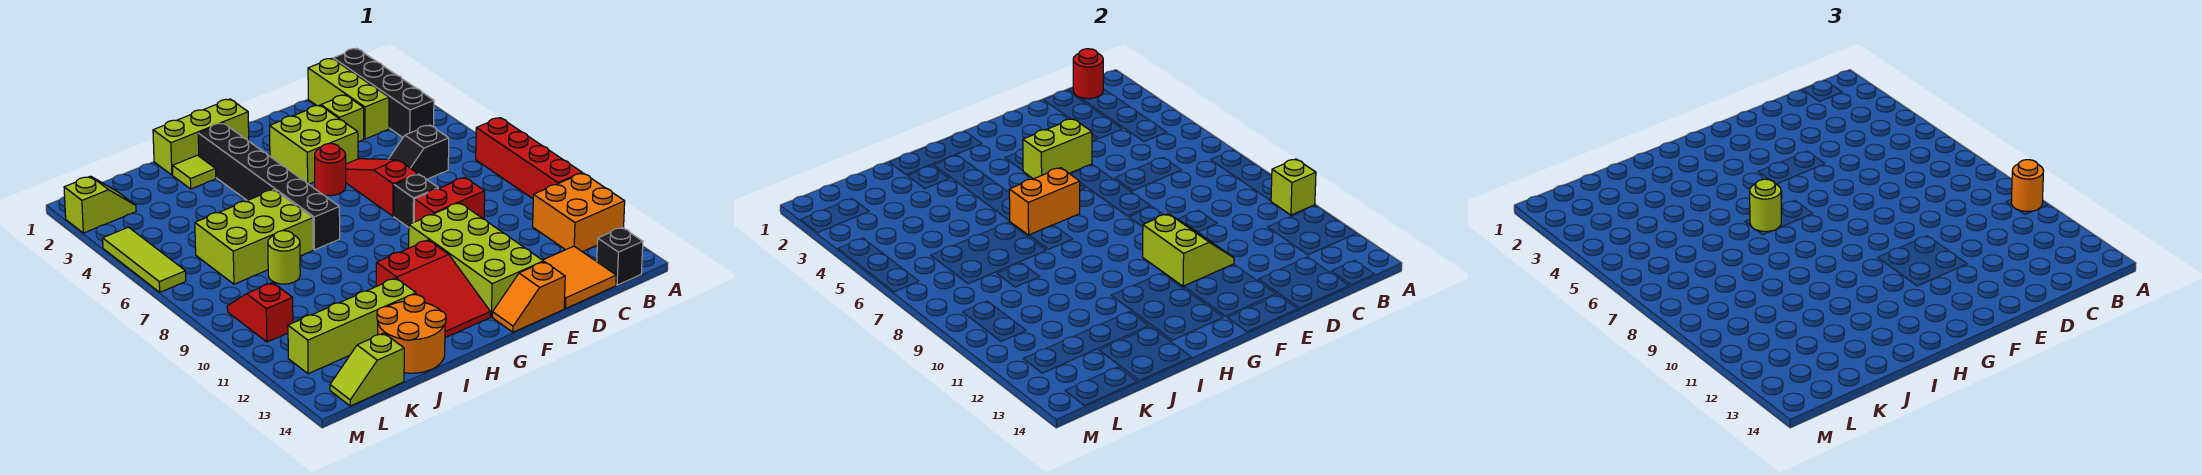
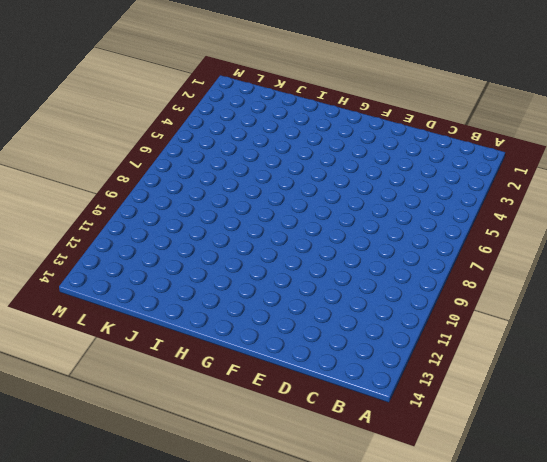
none -> red brick A7:A10 level 1
none -> orange brick A11:B12 level 1
none -> black brick B1:B4 level 1
none -> black brick B14 level 1

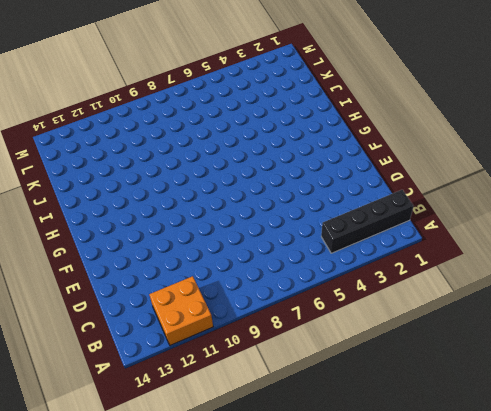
none -> red brick A7:A10 level 1
none -> black brick B14 level 1
none -> lime brick C1:C3 level 1
none -> black slope C6:D6 level 1 top C

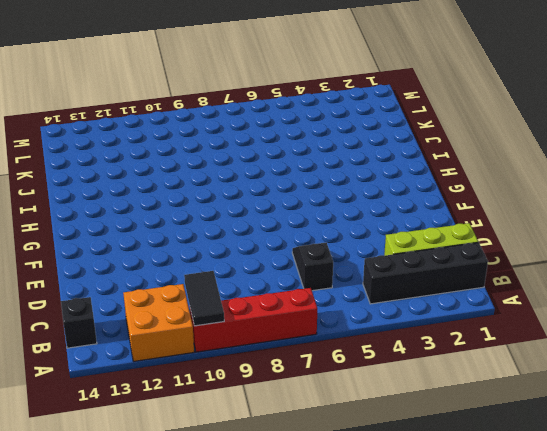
black tile A10:B10 level 2 -> lime brick A10 level 2
none -> orange tile C13:D14 level 1
none -> lime brick D3 level 1
none -> red brick D9:E9 level 1
none -> lime brick E3:F4 level 1

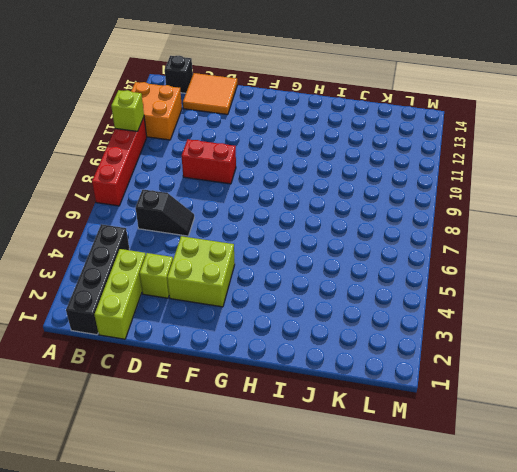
none -> red slope E5:E7 level 1 top 7
none -> black brick E8 level 1
none -> lime brick E10:F13 level 1
none -> orange slope E14:F14 level 1 top E

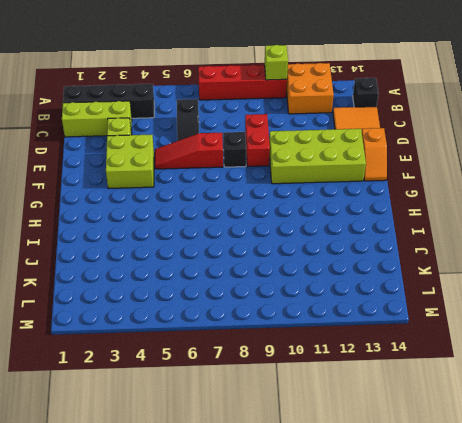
none -> red round brick F5 level 1
none -> lime brick G1:I1 level 1
none -> red slope G11:H13 level 1 top 11
none -> black brick H2:H7 level 1

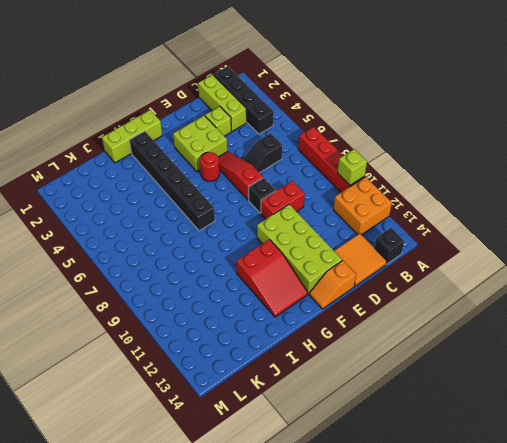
none -> lime tile I2 level 1
none -> lime brick I6:K7 level 1
none -> lime brick I12:L12 level 1
none -> orange round brick I13:J14 level 1

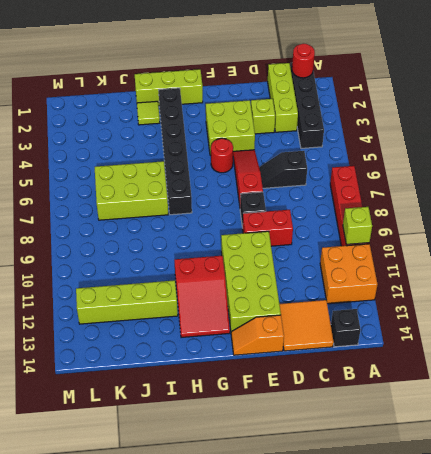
none -> orange round brick I13:J14 level 1
none -> lime round brick J8 level 1
none -> lime slope K14:L14 level 1 top K
none -> lime slope L2:M2 level 1 top M

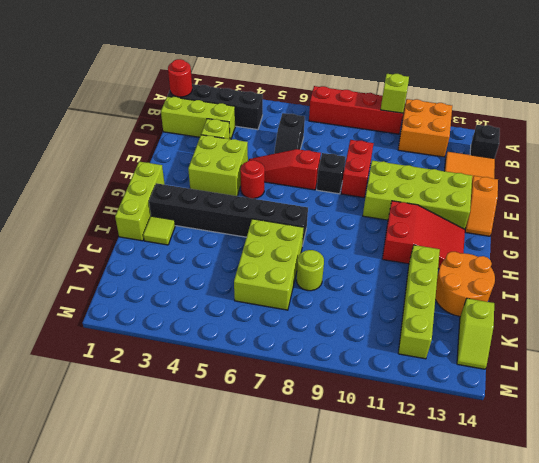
none -> lime slope L2:M2 level 1 top M
none -> red slope L9:L10 level 1 top 10
none -> lime tile M4:M6 level 1
none -> lime brick E4:F4 level 2

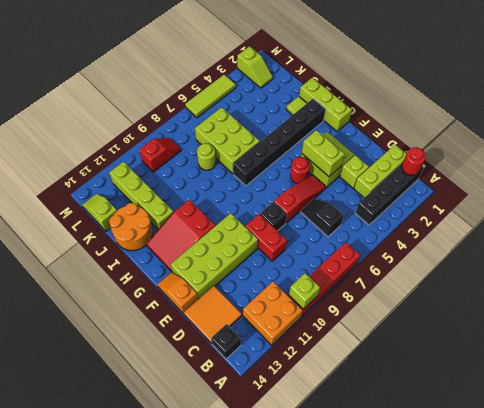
none -> lime slope E10:F11 level 2 top F
none -> orange brick G6:H6 level 2
none -> orange round brick A10 level 3
none -> lime round brick H6 level 3

